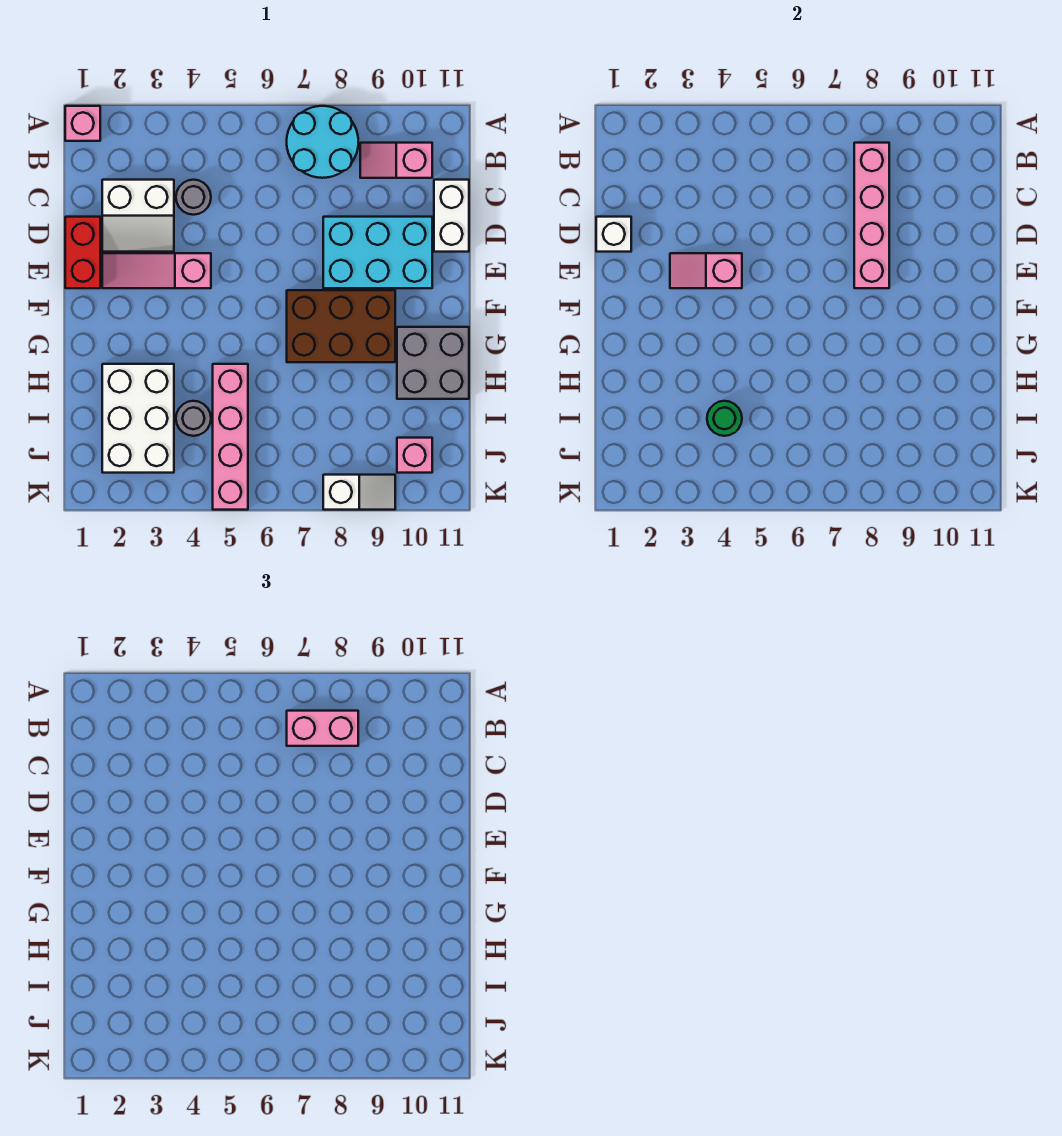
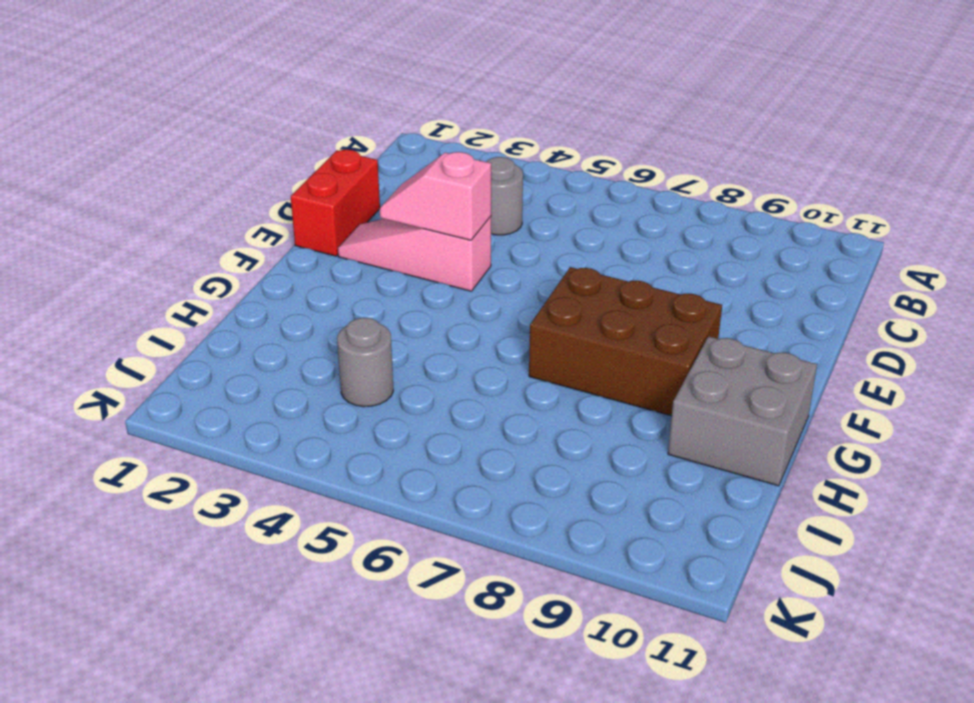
none -> pink brick A1 level 1
none -> cyan round brick A7:B8 level 1
none -> pink slope B9:B10 level 1 top 10

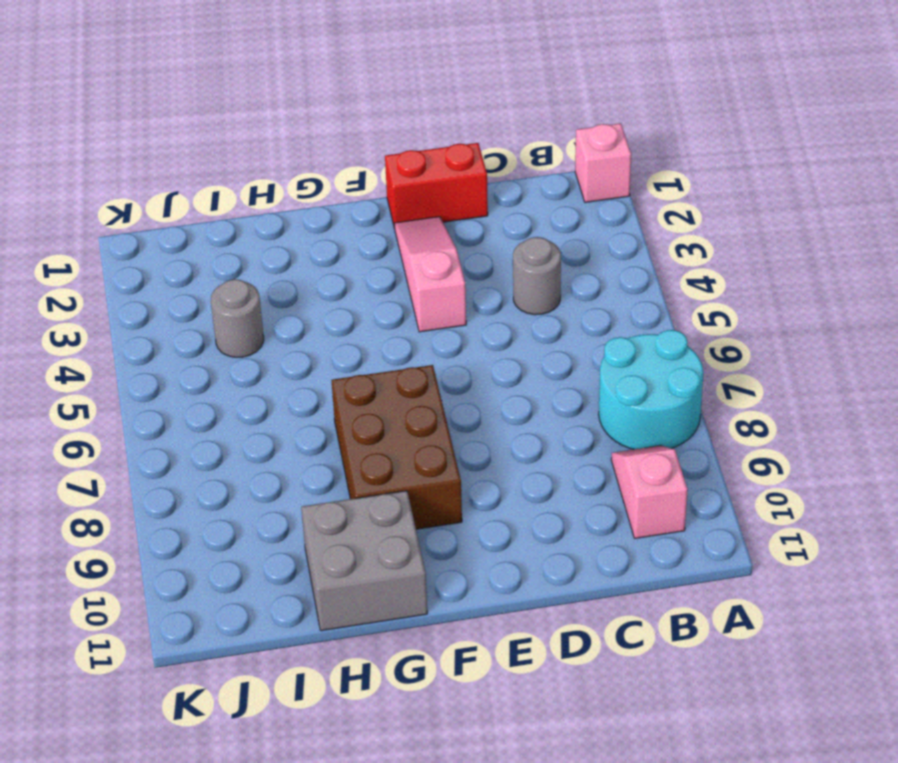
none -> white slope C2:D3 level 1 top C
none -> white brick C11:D11 level 1
none -> cyan brick D8:E10 level 1

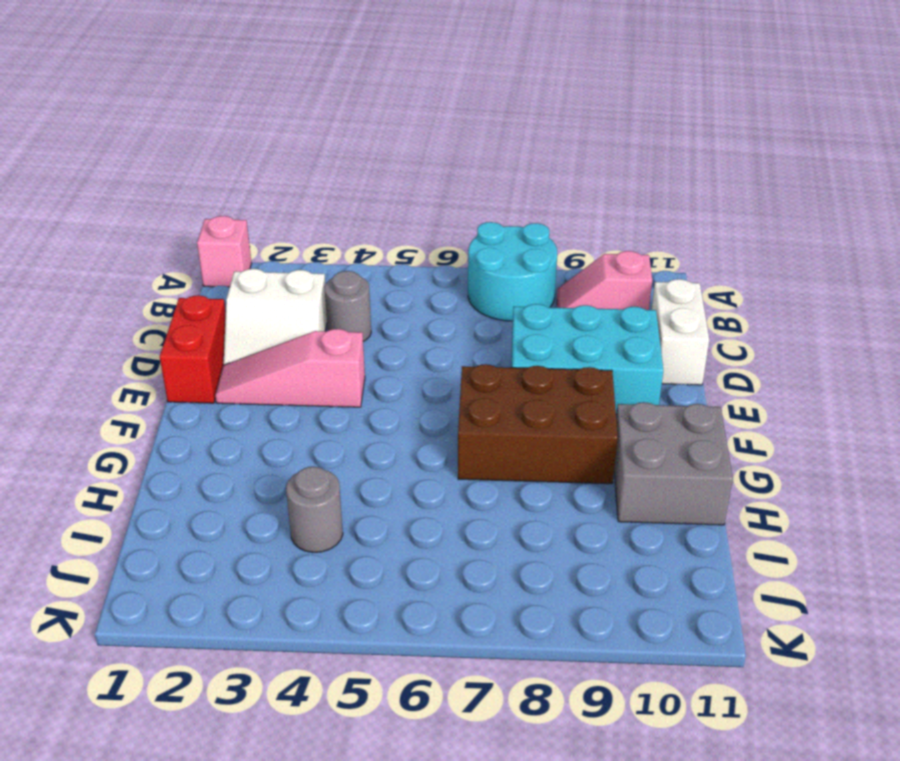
none -> white brick H2:J3 level 1
none -> pink brick H5:K5 level 1
none -> pink brick J10 level 1

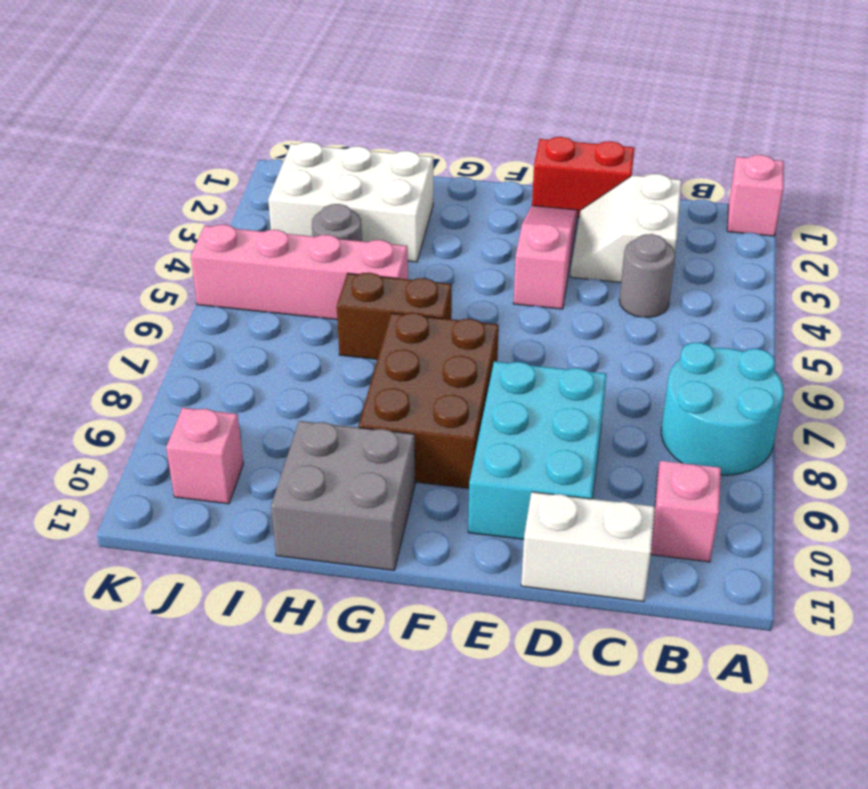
brown brick G6:H6 level 1 -> none
none -> white slope K8:K9 level 1 top 8
none -> pink brick B8:E8 level 2
none -> white brick D1 level 2

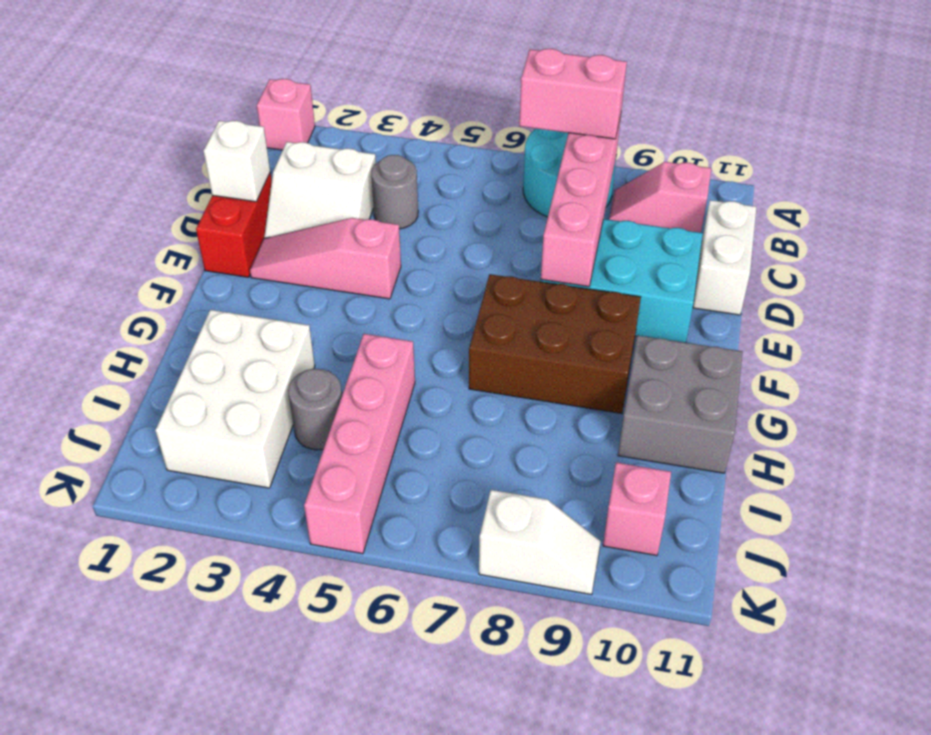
none -> pink slope E3:E4 level 2 top 4
none -> green round brick I4 level 2

